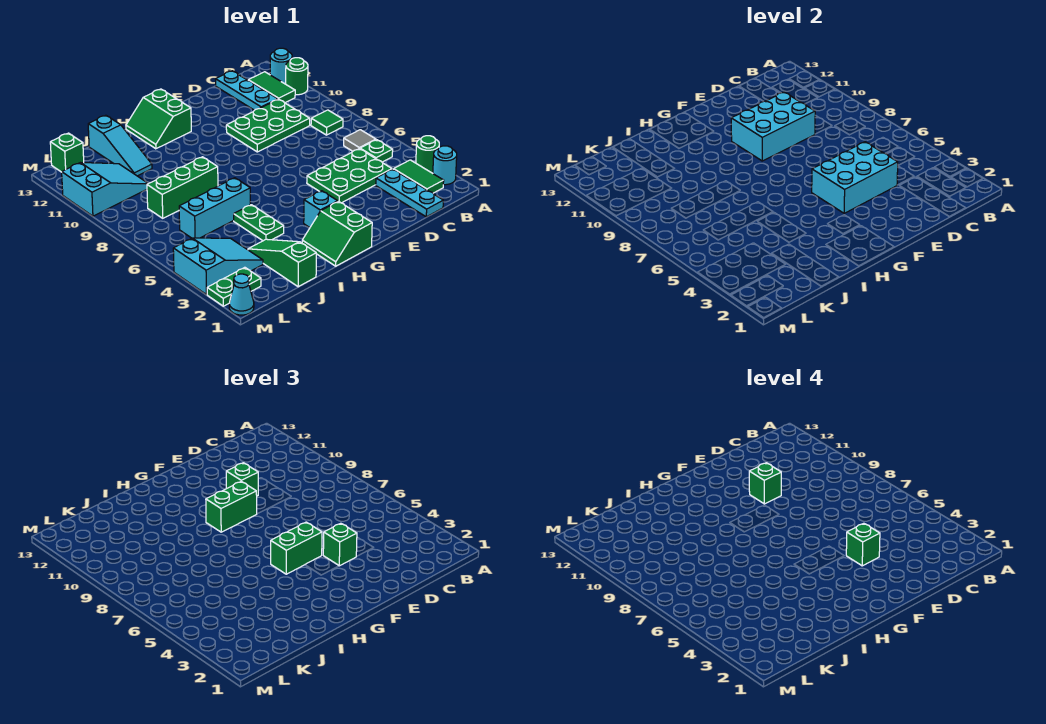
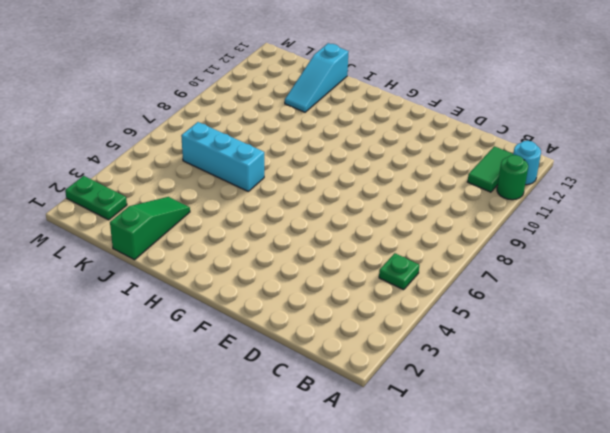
none -> cyan round brick A2 level 1
none -> green round brick A3 level 1
none -> green tile B2:B3 level 1
none -> grey tile B6 level 1

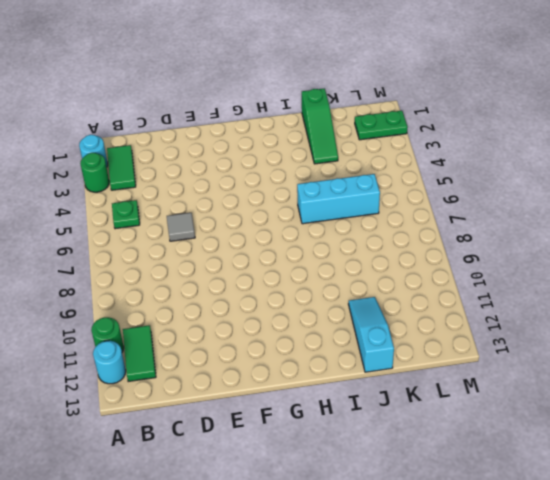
grey tile D6 level 1 -> grey tile B6 level 1
none -> green tile B8 level 1
none -> cyan plate C1:C3 level 1
none -> green plate C4:E5 level 1
none -> green plate C9:E10 level 1

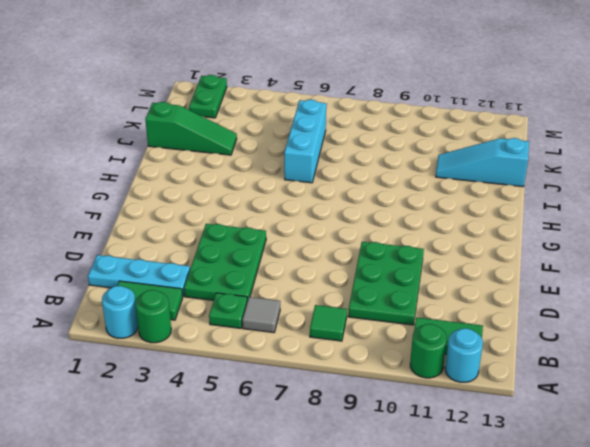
none -> cyan plate C11:C13 level 1
none -> green slope G1:H2 level 1 top G
none -> cyan brick G3 level 1
none -> green slope G12:H13 level 1 top G

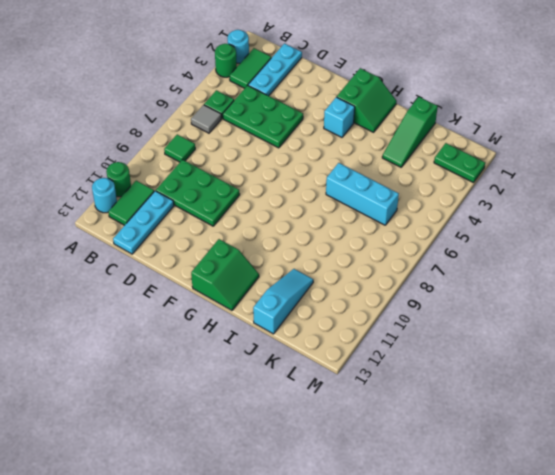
none -> green plate I4:I5 level 1
none -> green brick I8:K8 level 1
none -> cyan slope K3:M4 level 1 top M
none -> cyan slope K10:M11 level 1 top M

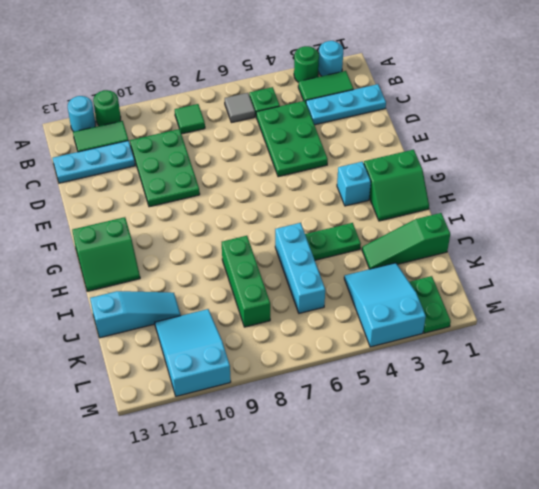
none -> green brick L13 level 1
none -> cyan cone M1 level 1
none -> cyan brick D4:F5 level 2
none -> cyan brick D9:F10 level 2

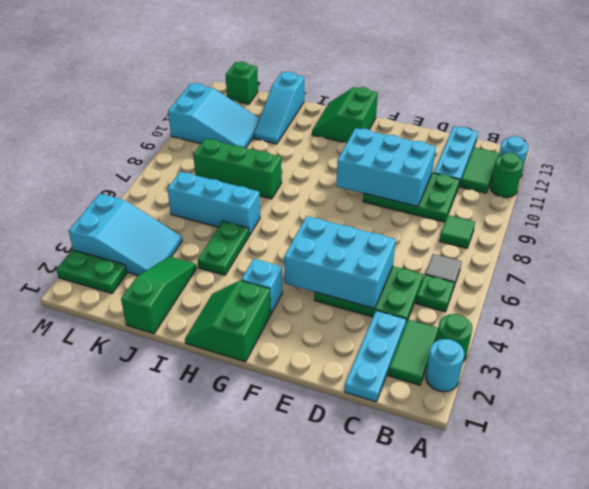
none -> cyan cone M1 level 1
none -> green brick E4 level 3
none -> green brick E10 level 3
none -> green brick F5:G5 level 3

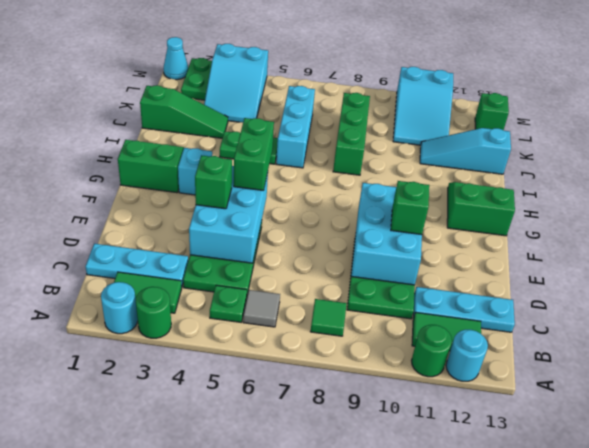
none -> green brick F9:G9 level 3
none -> green brick E4 level 4
none -> green brick E10 level 4

